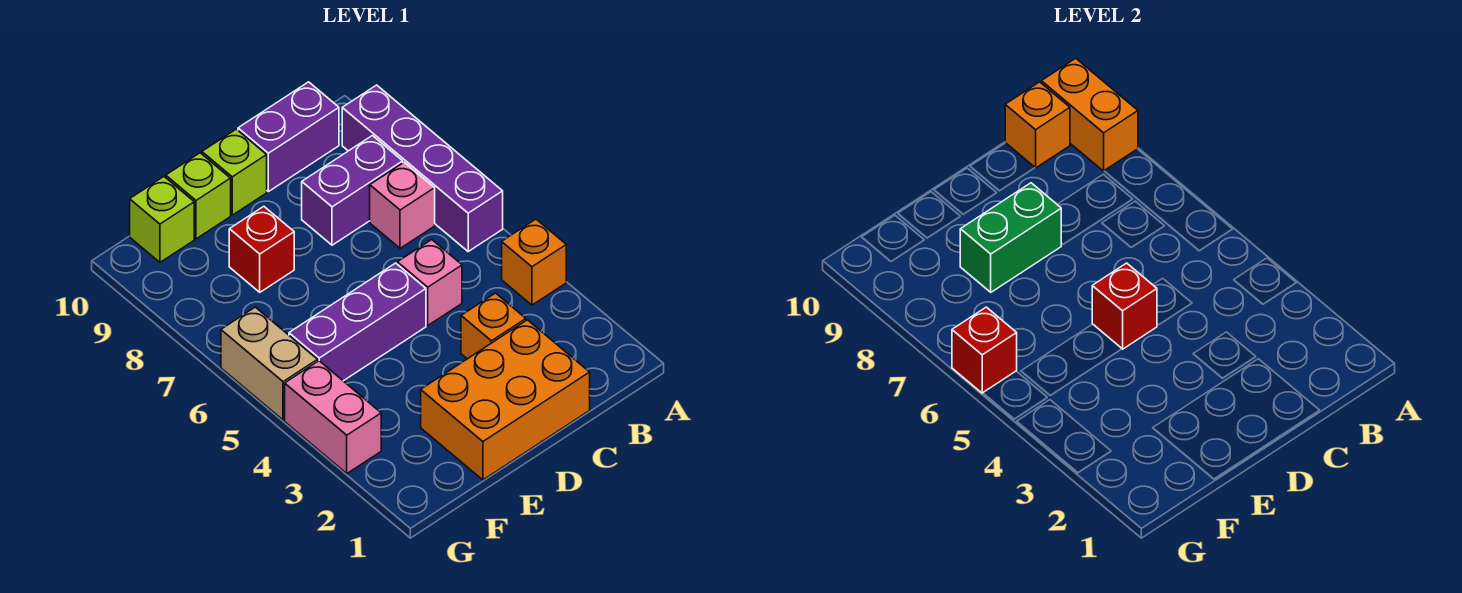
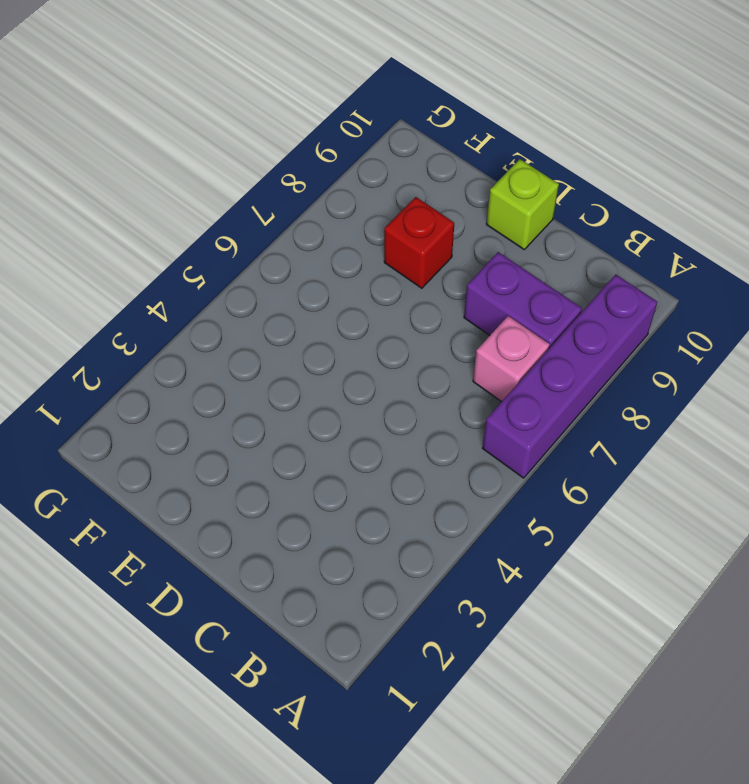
none -> orange brick A4 level 1
none -> purple brick B10:C10 level 1
none -> orange brick C1:E2 level 1

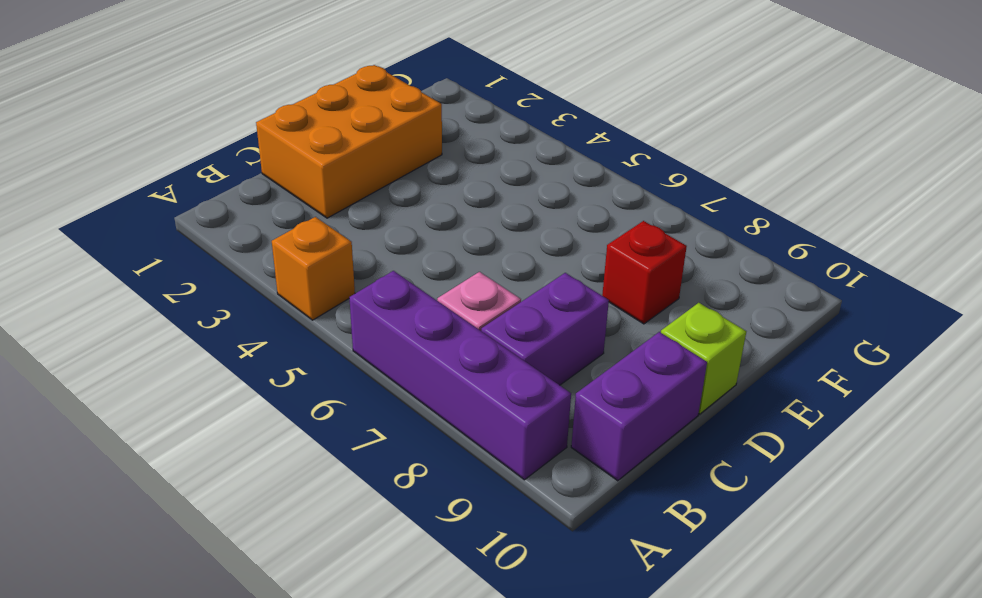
none -> orange brick C3 level 1
none -> pink brick C5 level 1
none -> purple brick D5:F5 level 1

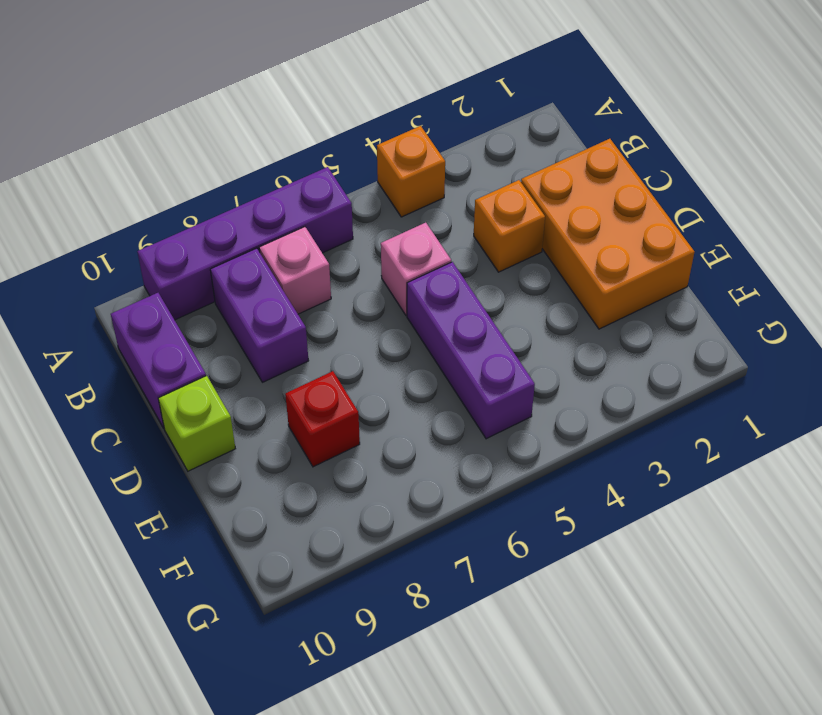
none -> lime brick E10 level 1
none -> lime brick F10 level 1
none -> pink brick G3:G4 level 1

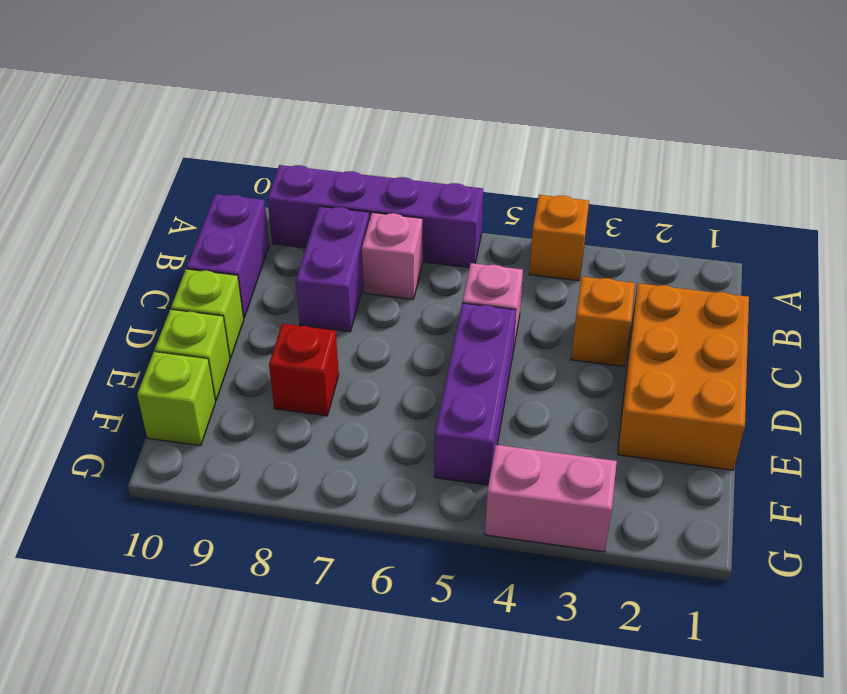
none -> tan brick G5:G6 level 1
none -> orange brick A9:A10 level 2
none -> orange brick B10 level 2

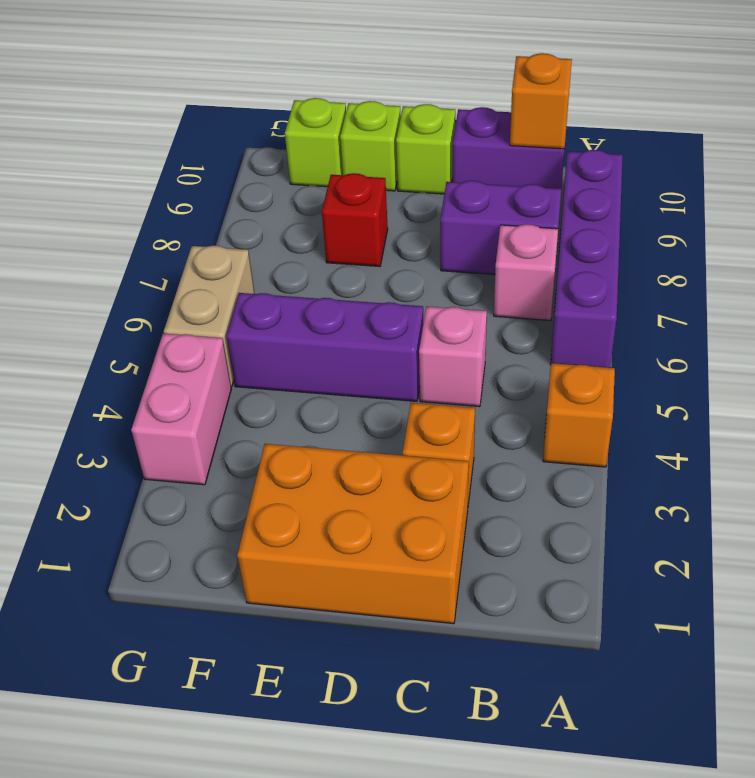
none -> orange brick A9:A10 level 2
none -> red brick D5 level 2
none -> green brick D8:E8 level 2

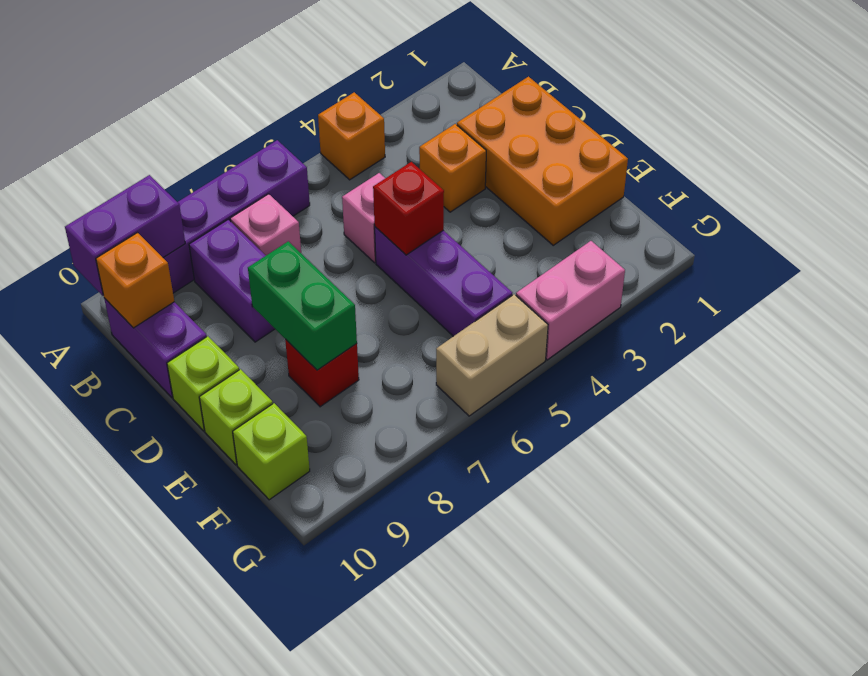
purple brick A9:A10 level 2 -> orange brick A9:A10 level 2
none -> red brick G6 level 2

